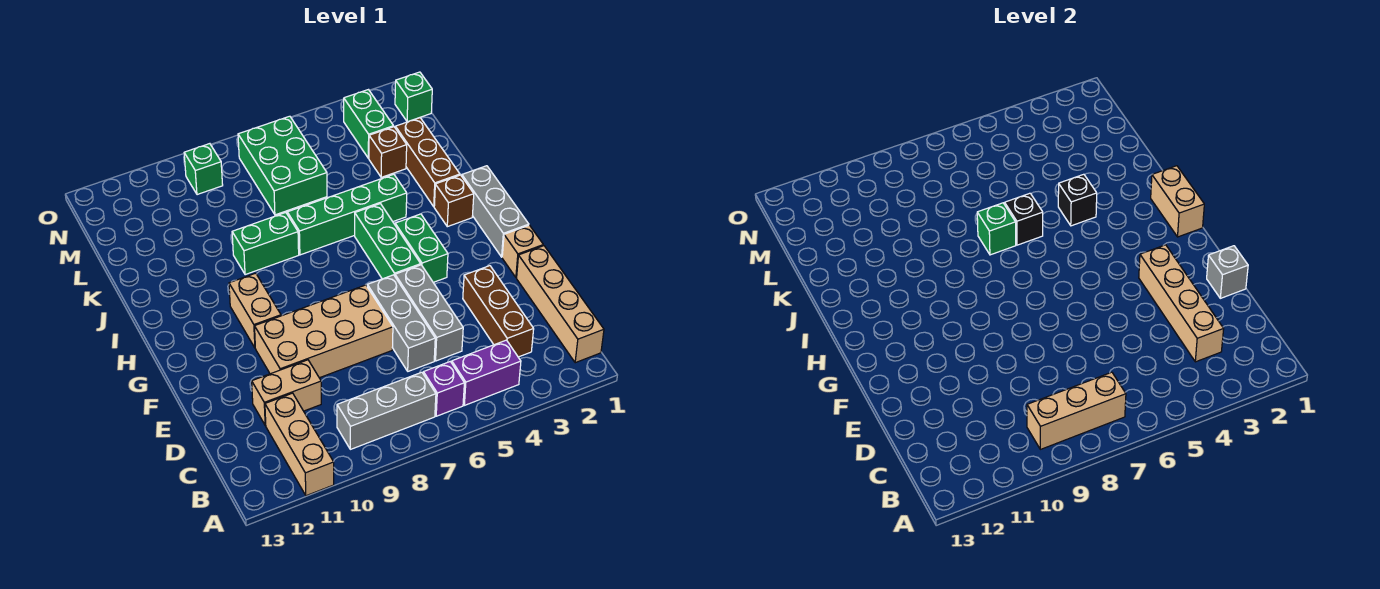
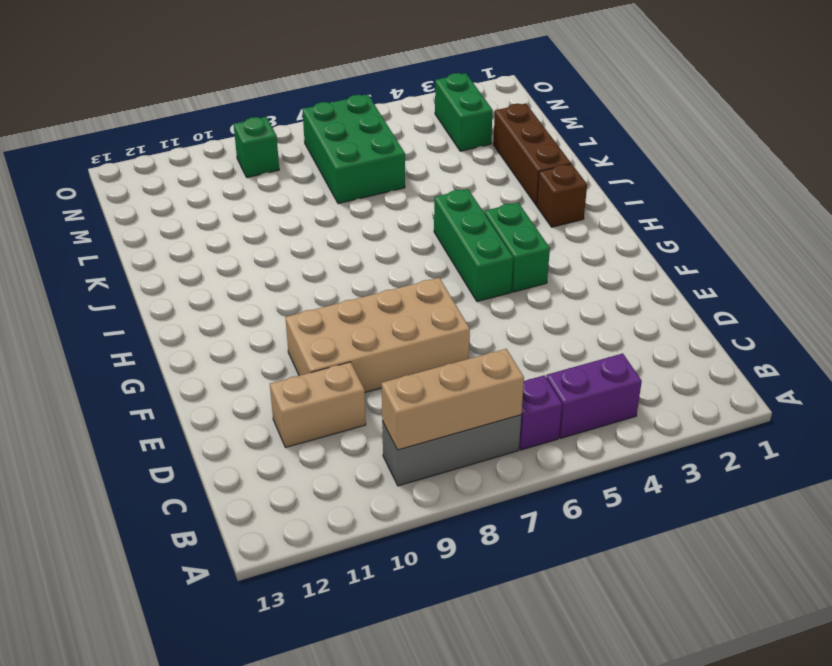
none -> tan brick A11:C11 level 1
none -> tan brick B1:E1 level 1
none -> brown brick C3:E3 level 1
none -> grey brick D5:F5 level 1

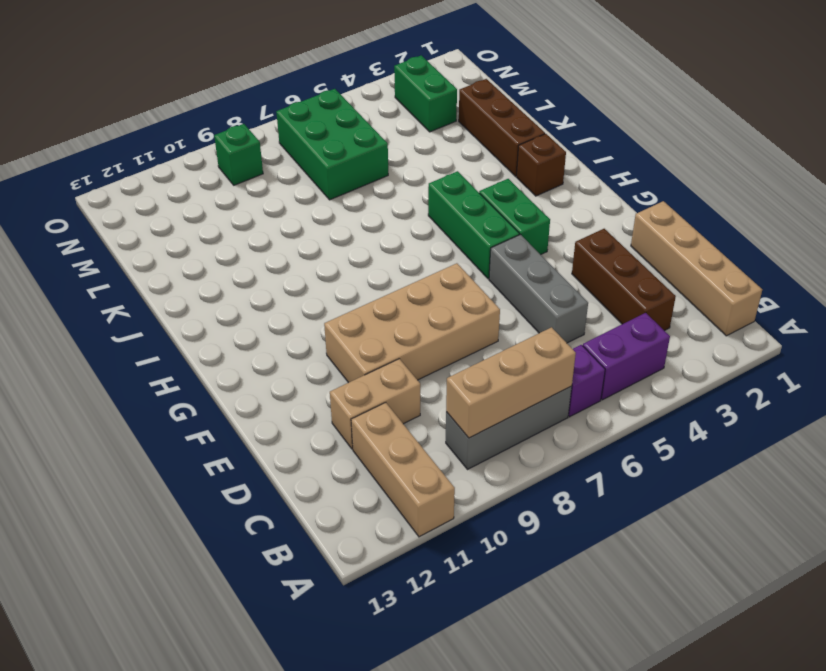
none -> grey brick D6:F6 level 1
none -> tan brick F1 level 1
none -> grey brick G1:I1 level 1
none -> tan brick G10:H10 level 1

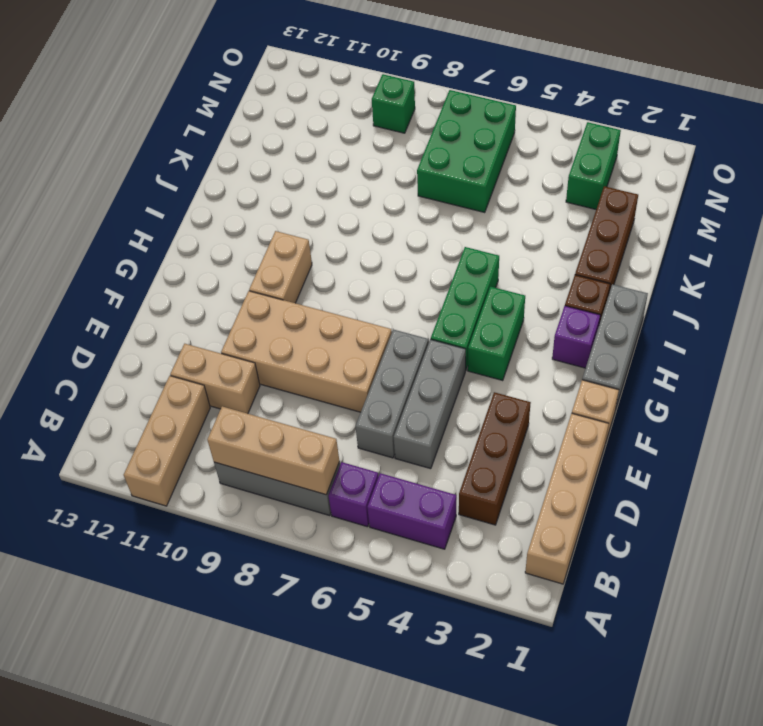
purple brick H2 level 1 -> none
none -> green brick J4:J7 level 1
none -> green brick J8:J9 level 1
none -> brown brick L3 level 1
none -> green brick N1 level 1

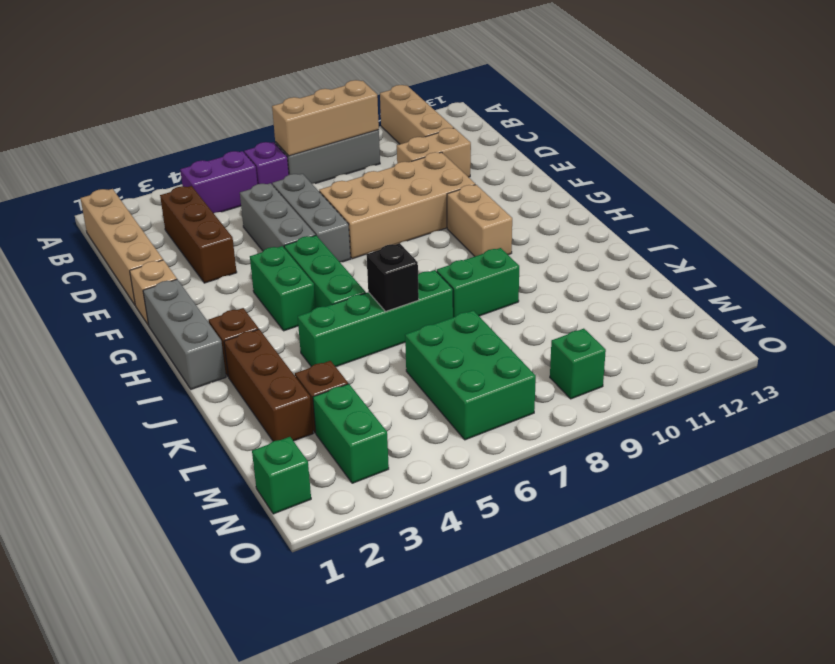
none -> tan brick C3:F3 level 2
none -> grey brick E1 level 2
none -> tan brick H1:I1 level 2
none -> black brick J4 level 2

